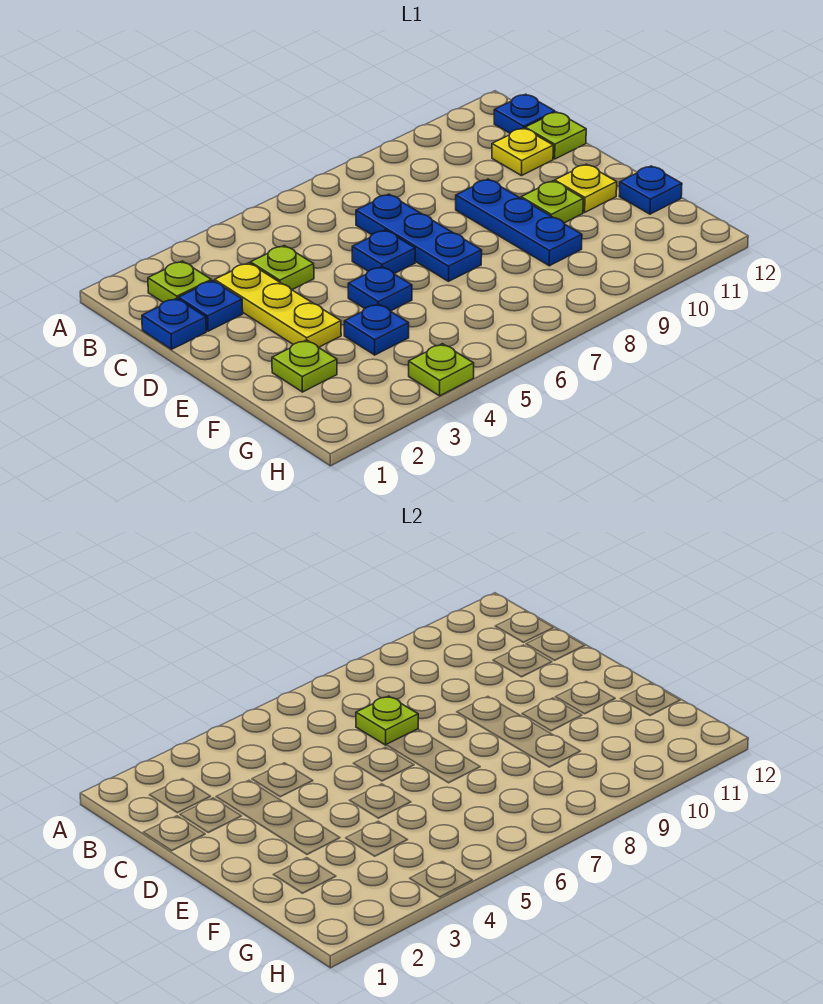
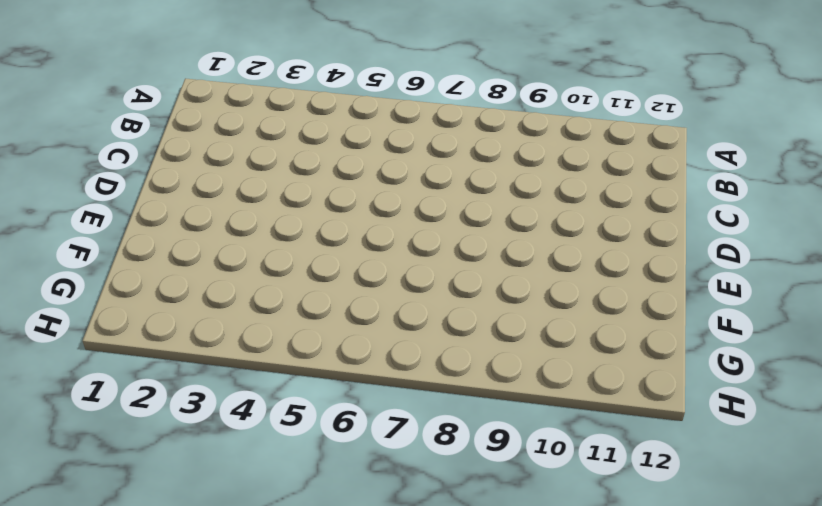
none -> lime plate B2 level 1
none -> blue plate B12 level 1
none -> blue plate C1 level 1

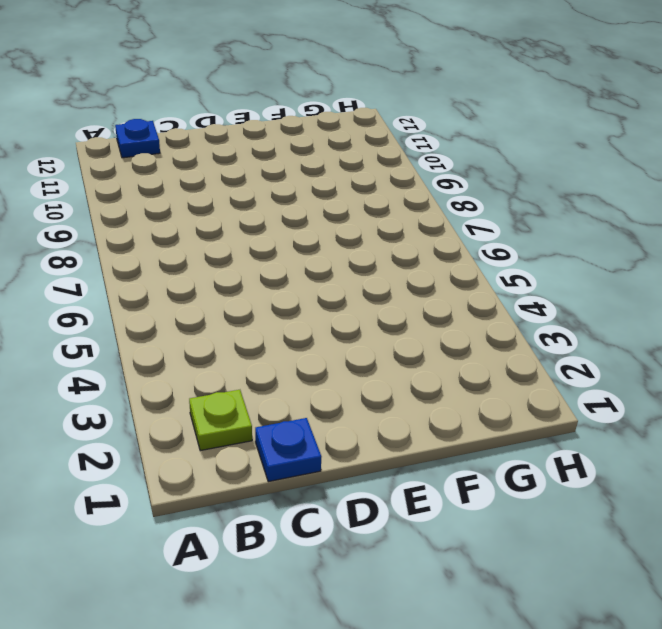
none -> blue plate C2 level 1
none -> yellow plate C3:E3 level 1
none -> lime plate C4 level 1

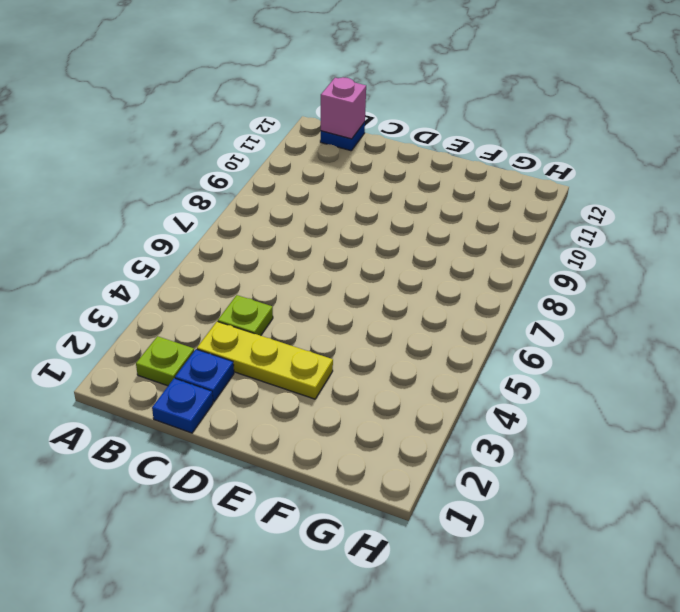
pink brick B12 level 2 -> none
none -> blue plate C7:E7 level 1
none -> yellow plate C11 level 1
none -> lime plate C12 level 1

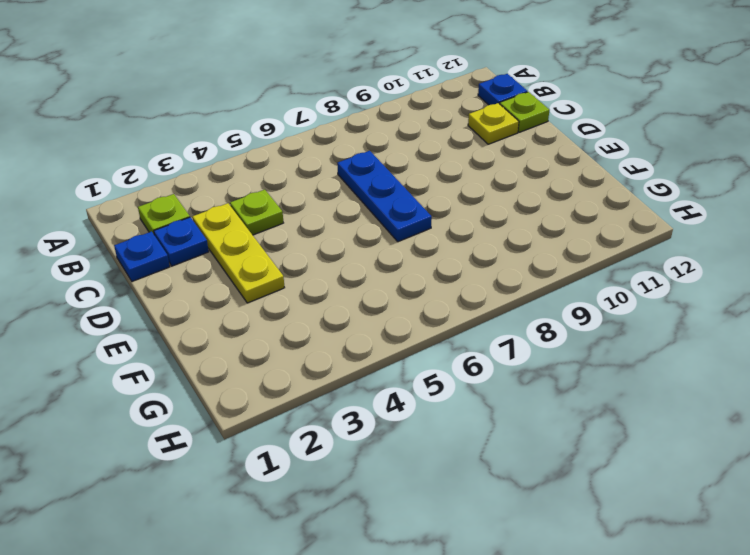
none -> blue plate D6 level 1
none -> blue plate D9:F9 level 1
none -> blue plate E5 level 1

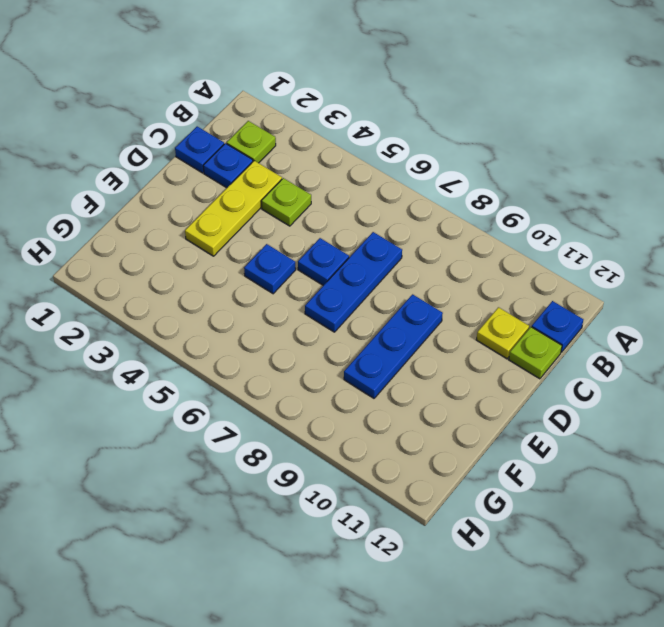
none -> lime plate E10 level 1
none -> yellow plate E11 level 1
none -> lime plate F2 level 1

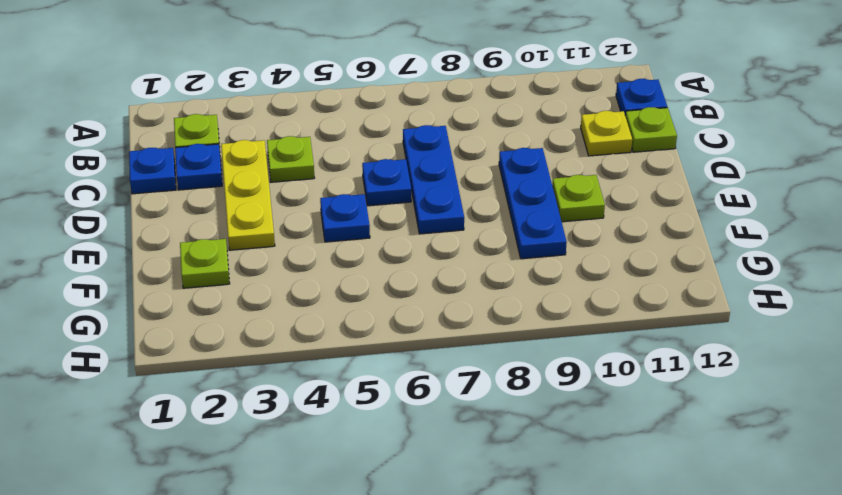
none -> yellow plate E11 level 1
none -> blue plate F4 level 1
none -> blue plate F12 level 1

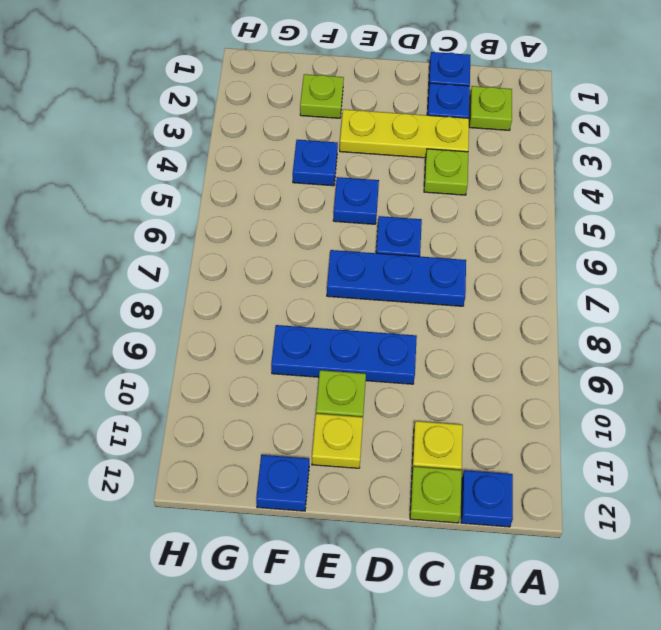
none -> lime plate H4 level 1
none -> lime plate C7 level 2

